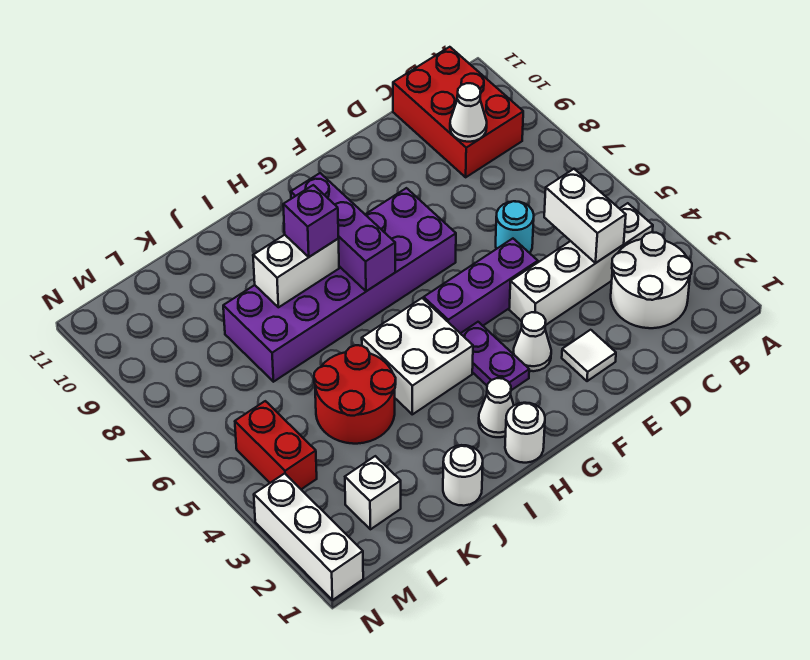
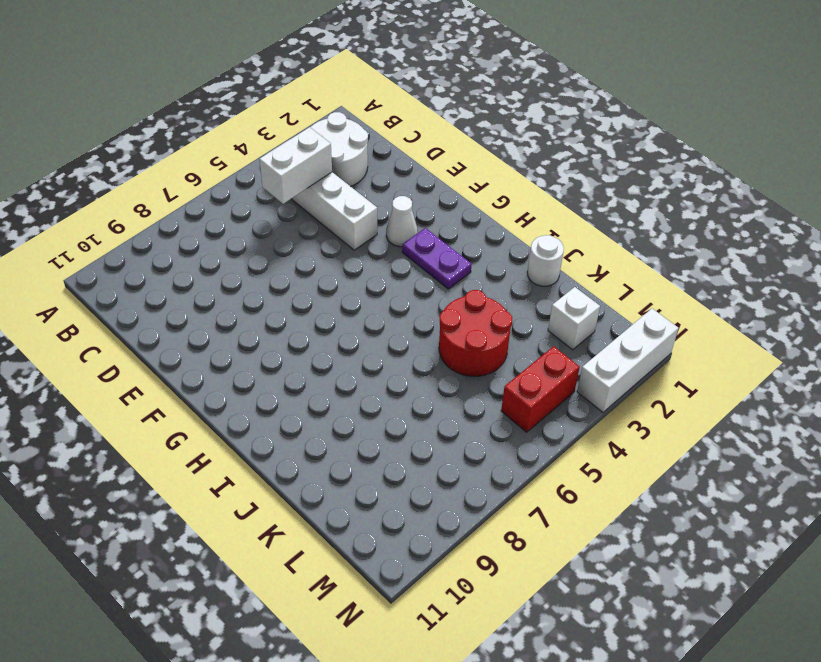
purple plate G3:H3 level 1 -> purple plate G3:G4 level 1
none -> red brick B9:C11 level 1
none -> cyan round brick D6 level 1
none -> white tile E2 level 1

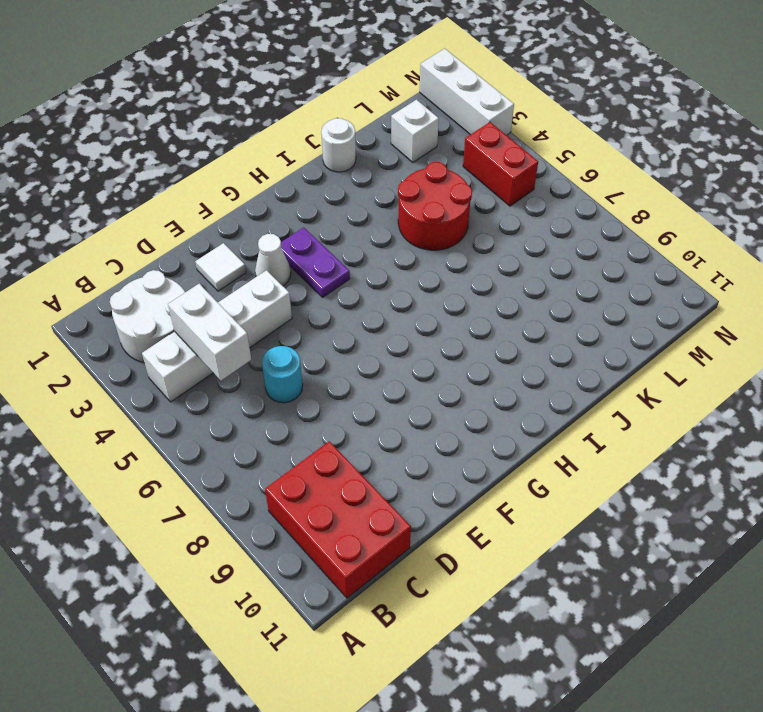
none -> purple brick E5:G5 level 1
none -> purple brick F7:K8 level 1
none -> white round brick H1 level 1

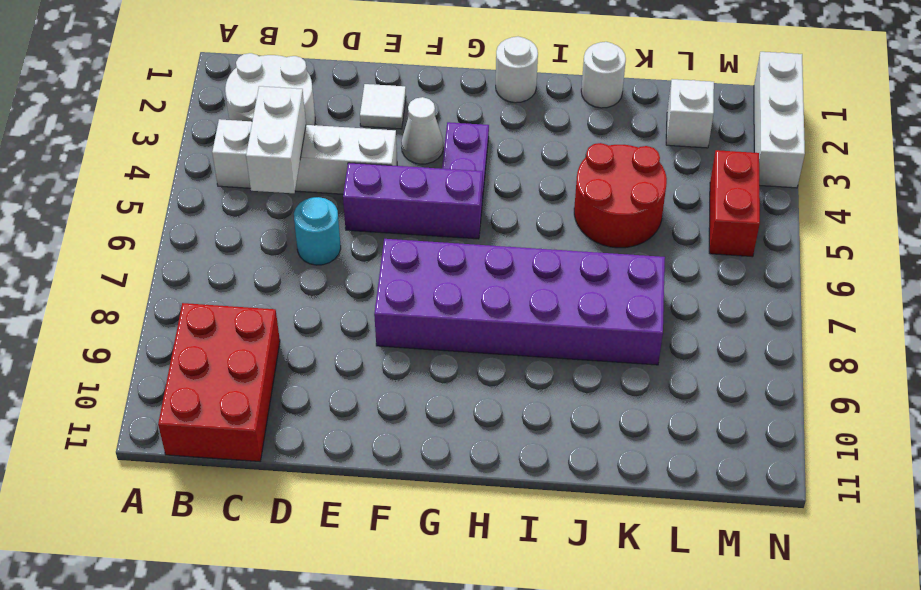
none -> white cone H2 level 1
none -> white brick H4:I5 level 1
none -> white cone C9 level 2

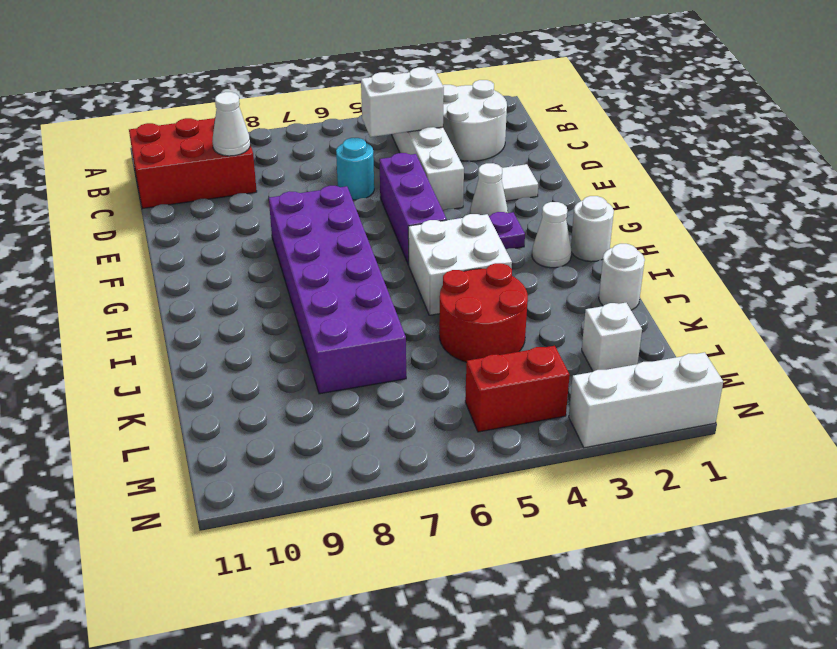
none -> purple brick H7:H9 level 2
none -> white brick I8:J8 level 2
none -> purple brick I8 level 3

